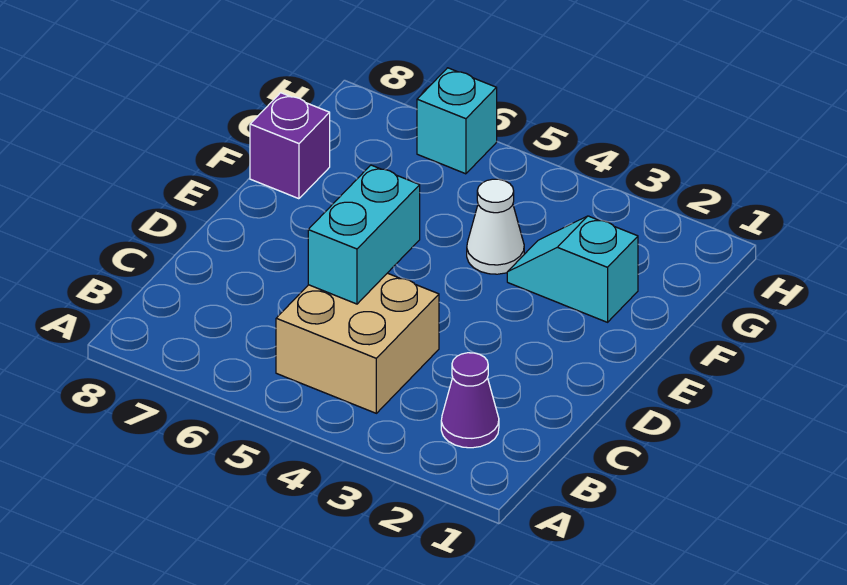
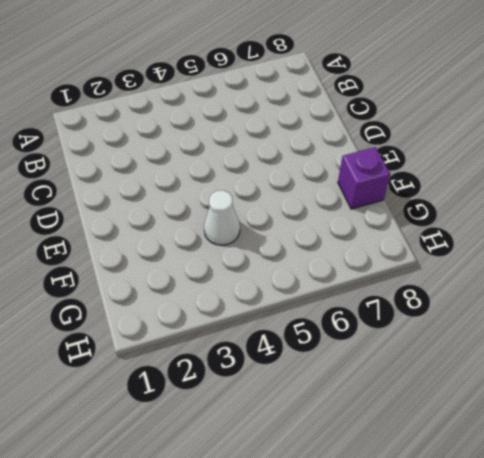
none -> purple cone B2 level 1
none -> tan brick B4:C5 level 1

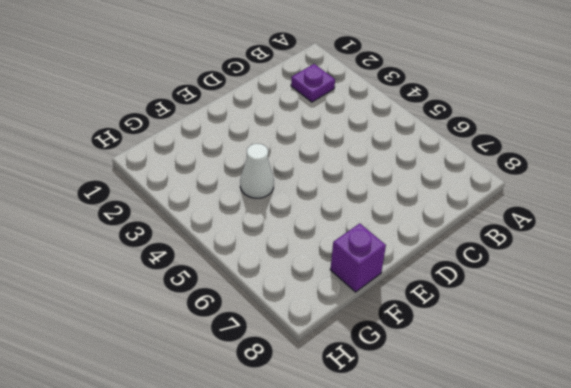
purple plate B2 level 1 -> purple cone B2 level 1
none -> tan brick B4:C5 level 1
none -> cyan slope F2:F3 level 1 top 2

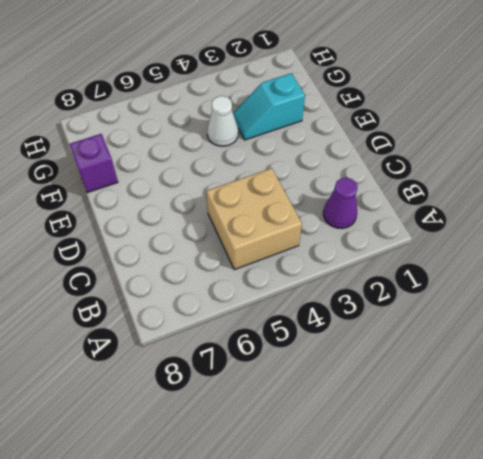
none -> cyan brick H6 level 1
none -> cyan brick C5:D5 level 2

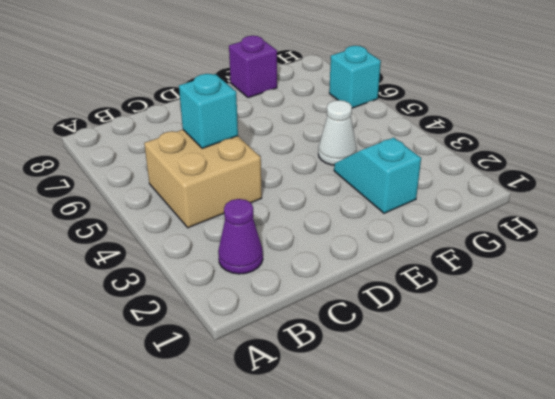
cyan brick C5 level 2 -> cyan brick C5:D5 level 2

